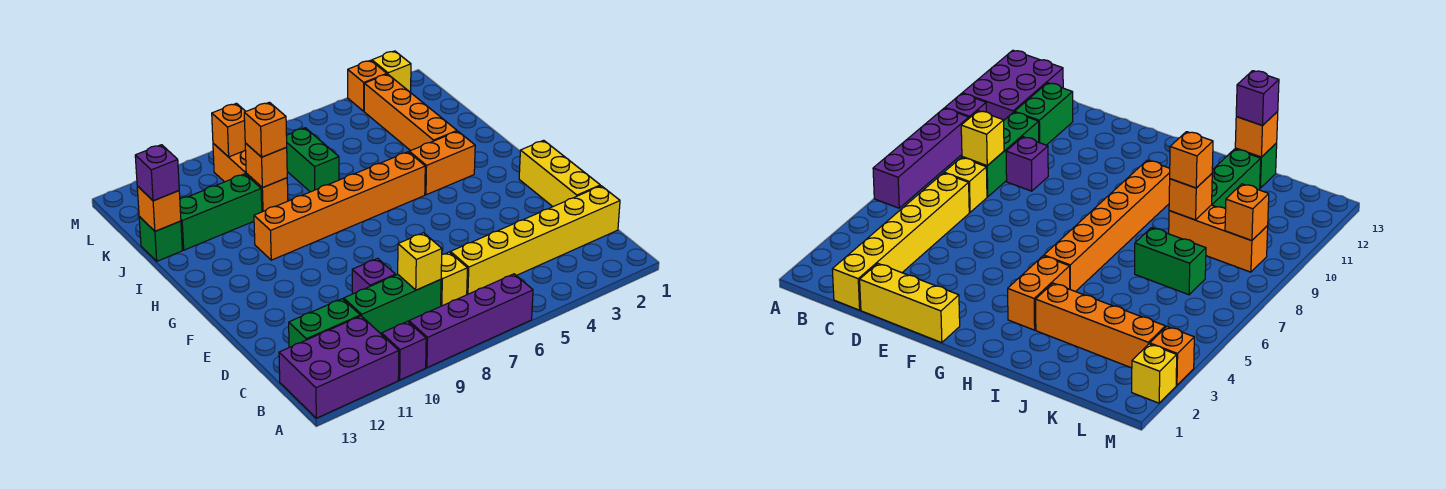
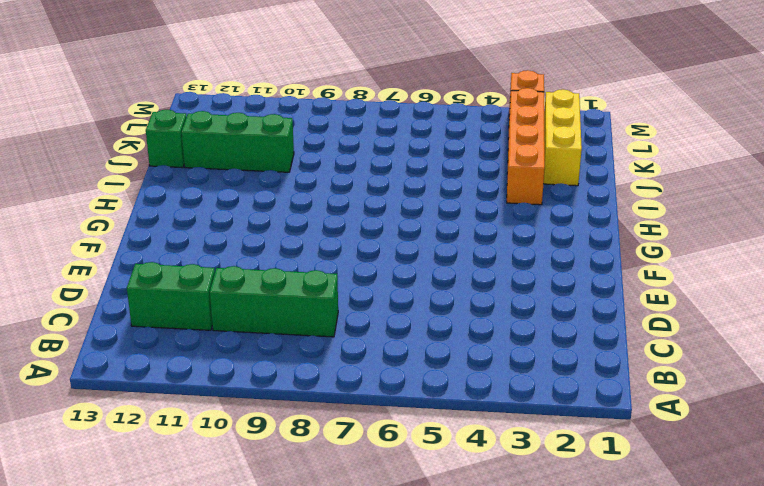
yellow brick J2:L2 level 1 -> yellow brick D1:F1 level 1
none -> purple brick A6:A9 level 1
none -> purple brick A10 level 1
none -> purple brick A11:B13 level 1

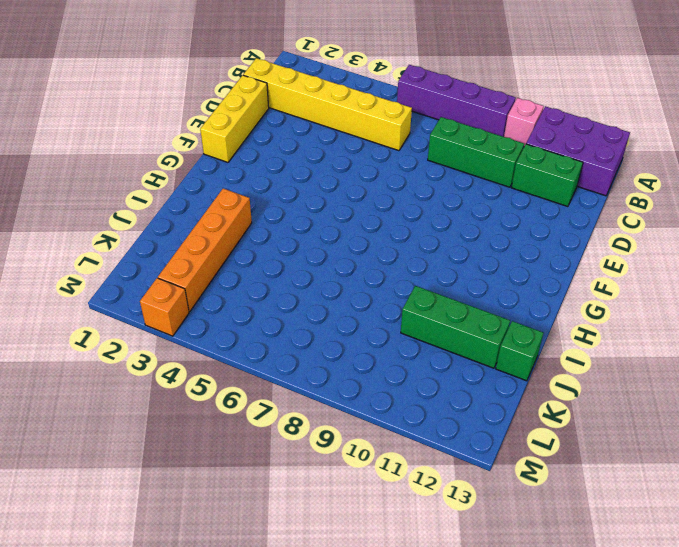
pink brick A10 level 1 -> purple brick A10 level 1
none -> yellow brick C7 level 1
none -> purple brick D9 level 1
none -> orange brick H3:H4 level 1

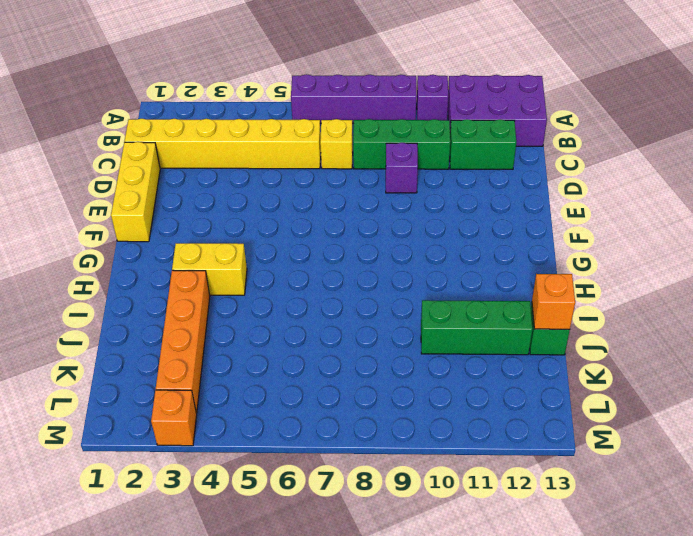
yellow brick H3:H4 level 1 -> orange brick H3:H4 level 1
none -> orange brick H5:H10 level 1
none -> green brick J7:K7 level 1
none -> orange brick J9:L9 level 1

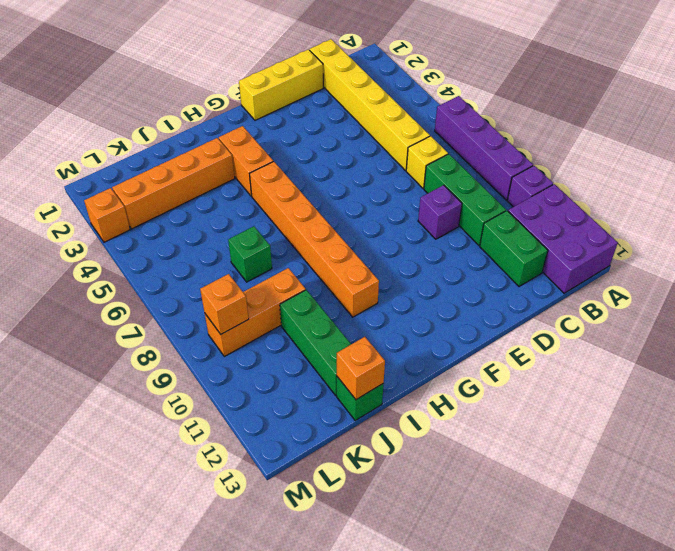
green brick J7 level 1 -> green brick J7:K7 level 1
none -> yellow brick M2 level 1
none -> yellow brick C8 level 2
none -> orange brick J9 level 2

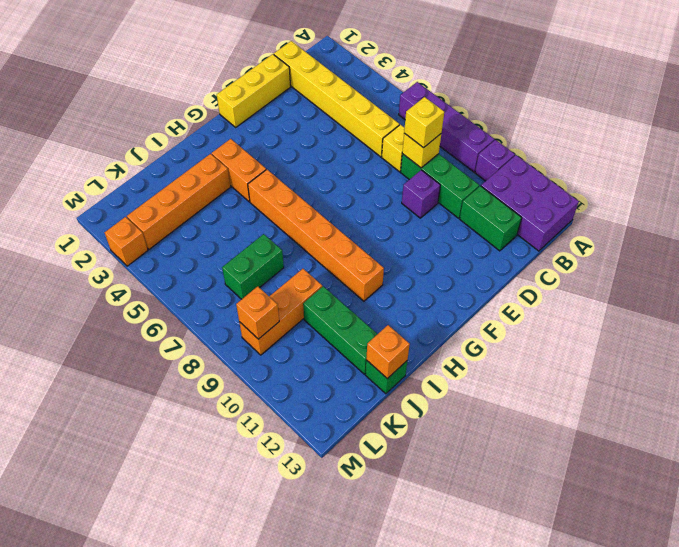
yellow brick C8 level 3 -> yellow brick M2 level 1
none -> orange brick J9 level 2
none -> orange brick J9 level 3
none -> purple brick J13 level 3

